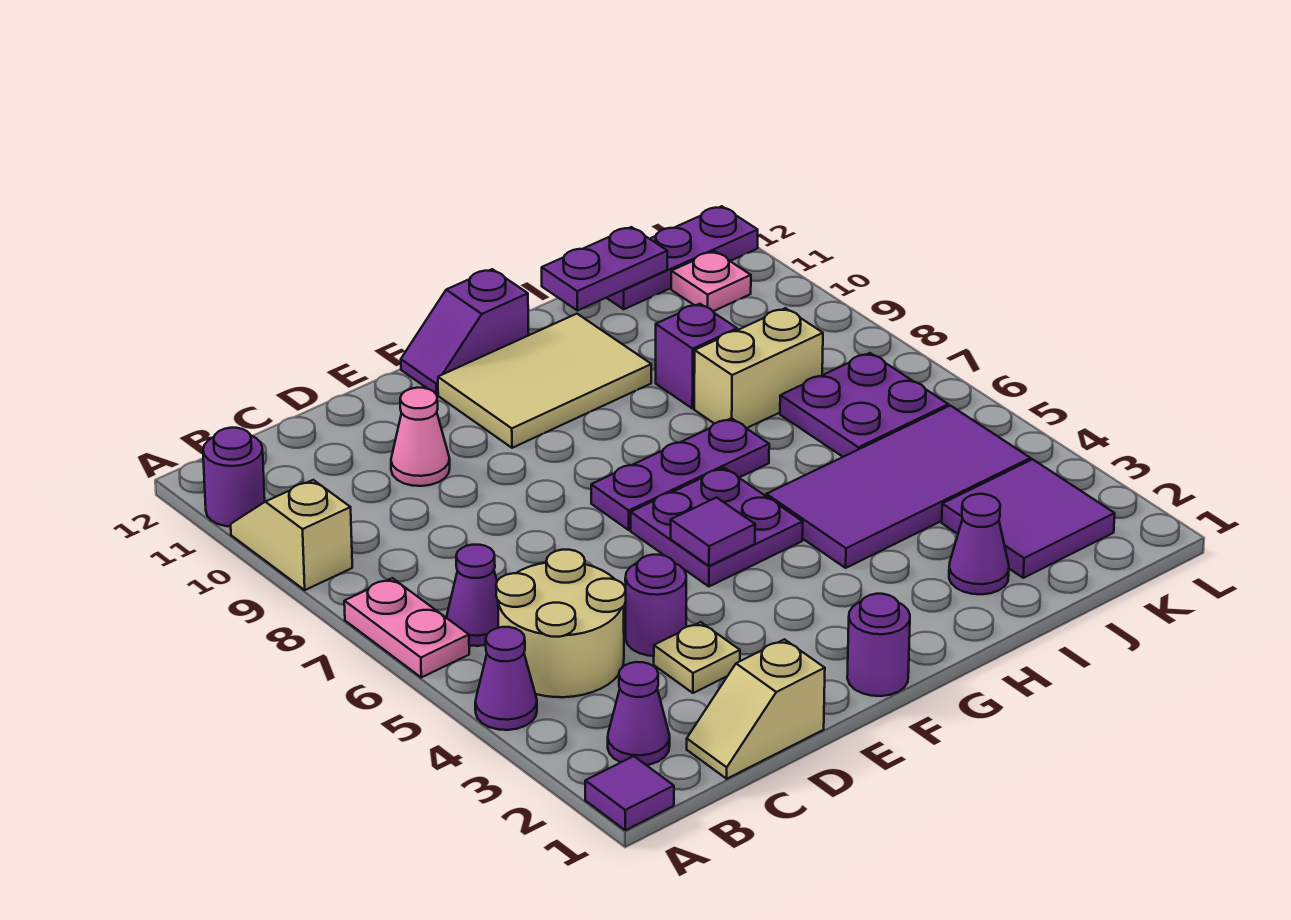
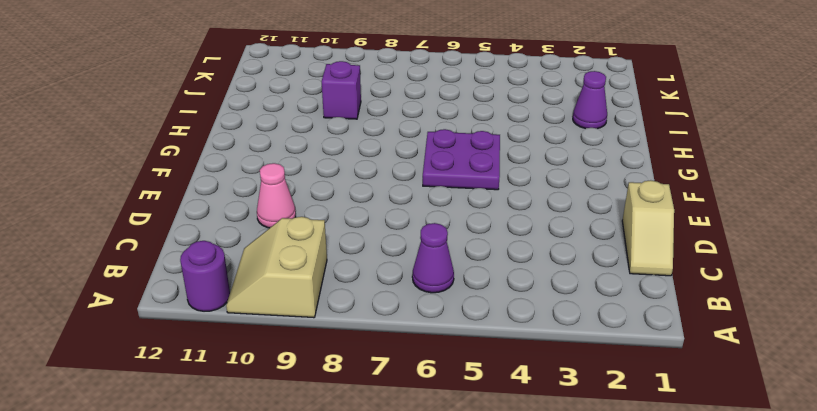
tan slope A9:B10 level 1 top 9 -> tan slope A9:A10 level 1 top 9
none -> purple tile A1 level 1
none -> purple cone A4 level 1
none -> pink plate A6:A7 level 1

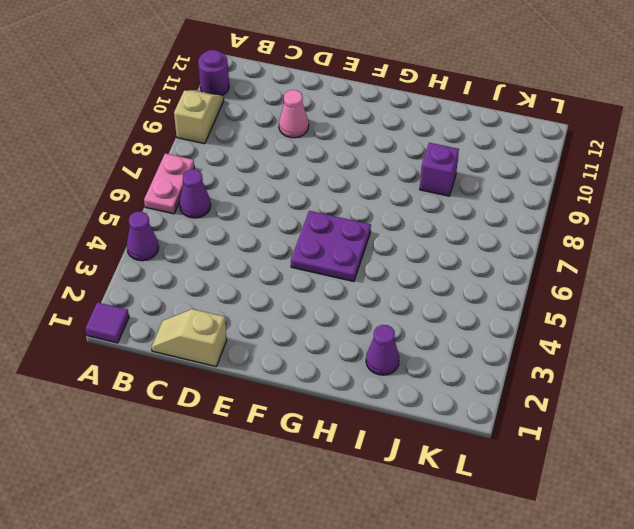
none -> purple cone B2 level 1
none -> tan round brick B4:C5 level 1
none -> tan plate D3 level 1

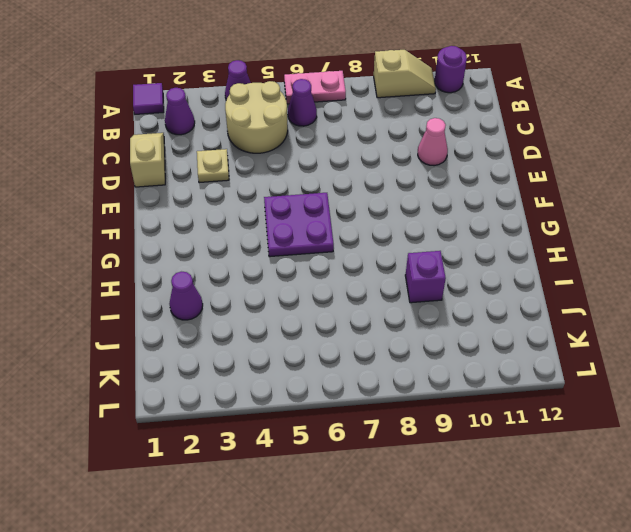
none -> purple round brick D4 level 1
none -> purple round brick F1 level 1
none -> purple plate F7:H7 level 1

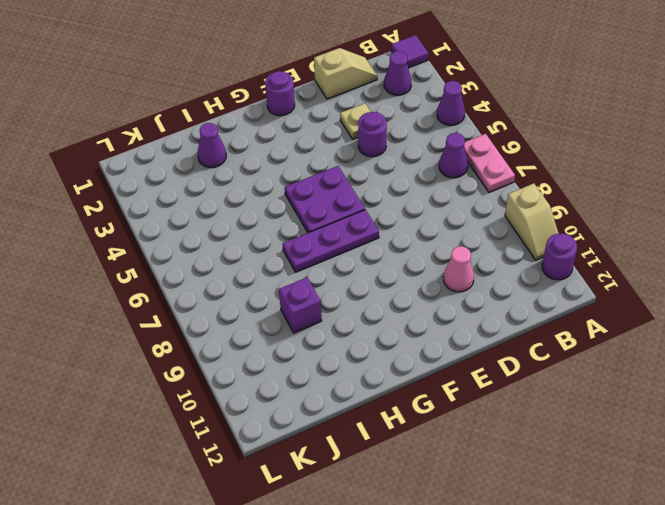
none -> tan round brick B4:C5 level 1
none -> tan tile F10:H11 level 1
none -> purple slope F12:G12 level 1 top G

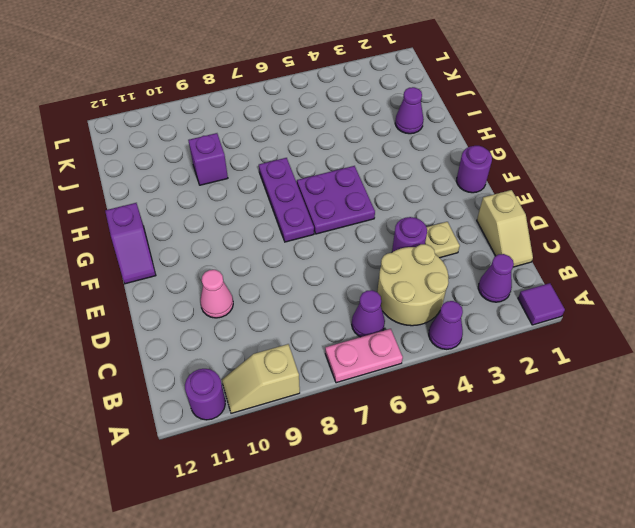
none -> tan tile F10:H11 level 1
none -> purple tile H4:K5 level 1
none -> tan brick I8:J8 level 1

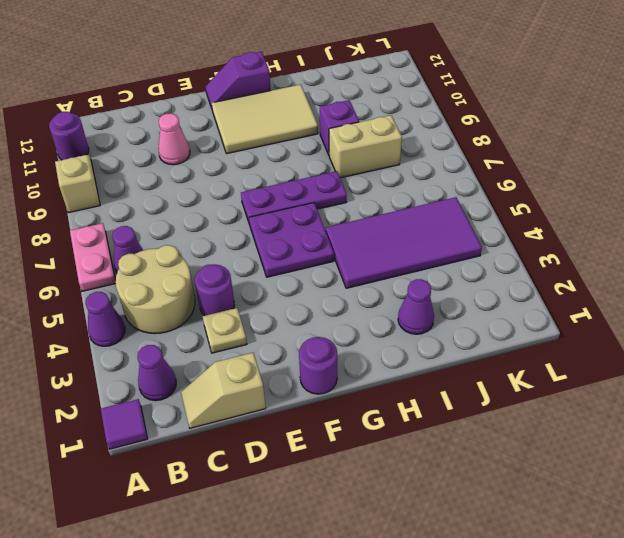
none -> purple tile J2:K3 level 1
none -> purple plate J6:K7 level 1
none -> purple plate J12:L12 level 1

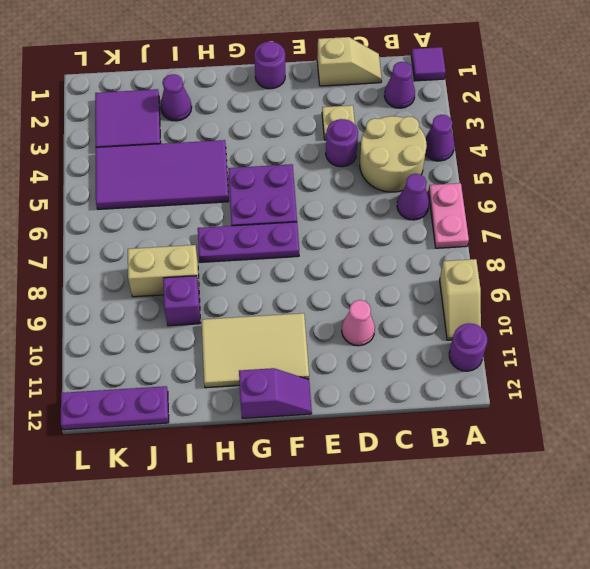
none -> purple plate J6:K7 level 1
none -> pink plate K11 level 1
none -> purple tile F5 level 2

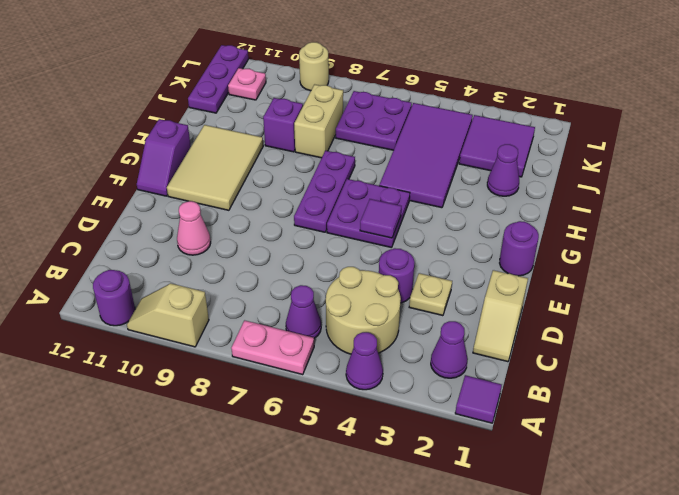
tan round brick L9 level 1 -> none
none -> purple plate I12:J12 level 2

